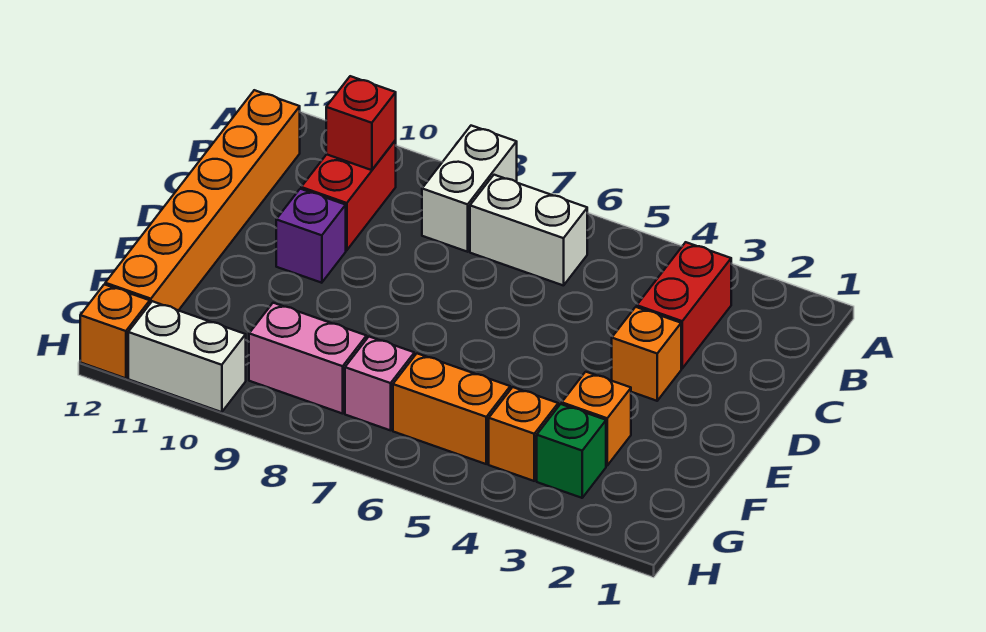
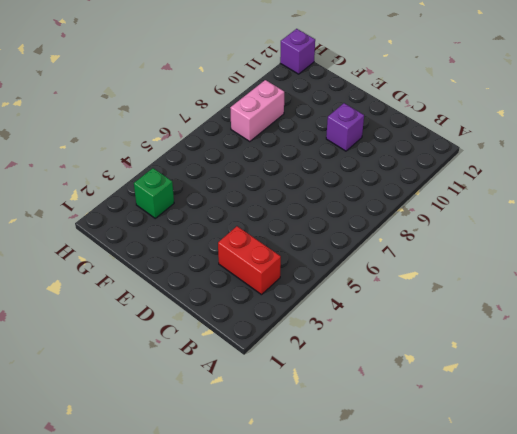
purple brick H12 level 1 -> orange brick H12 level 1
none -> white brick A8:B8 level 1
none -> white brick B6:B7 level 1
none -> red brick B10:C10 level 1

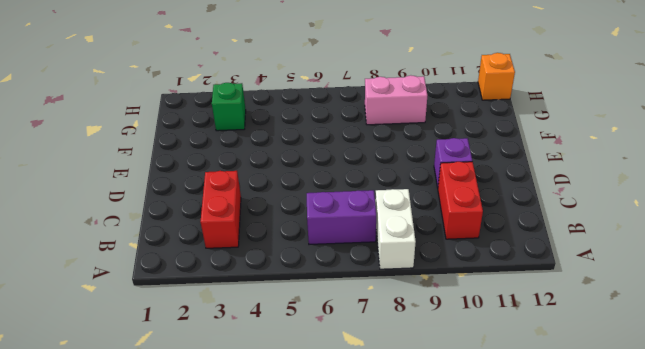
purple brick B6:B7 level 1 -> white brick B6:B7 level 1
none -> orange brick B12:G12 level 1
none -> orange brick D3 level 1
none -> orange brick F3 level 1

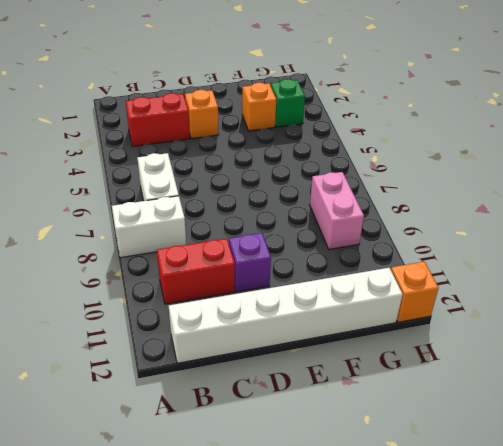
white brick B12:G12 level 1 -> orange brick B12:G12 level 1
none -> orange brick G4 level 1
none -> orange brick G5:G6 level 1
none -> pink brick G7 level 1

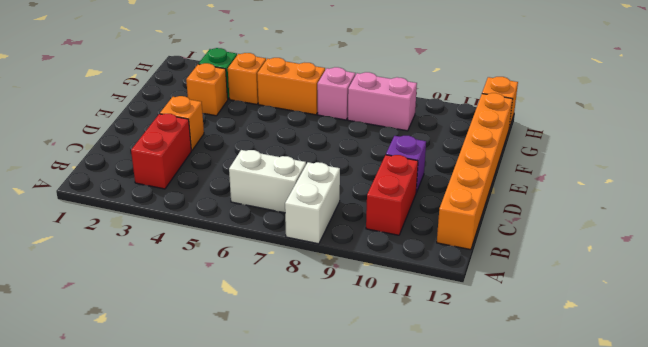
none -> white brick H10:H11 level 1
none -> red brick B10 level 2

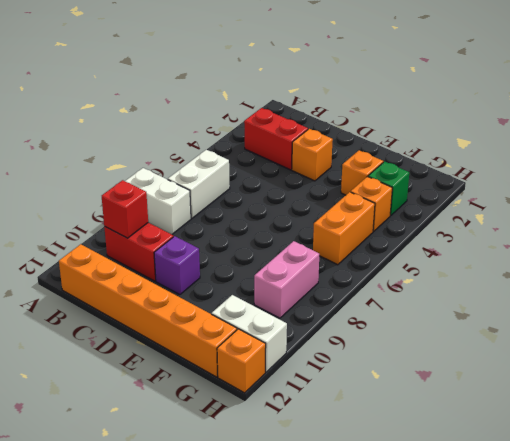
white brick G11:H11 level 1 -> white brick H10:H11 level 1
none -> pink brick G7 level 1

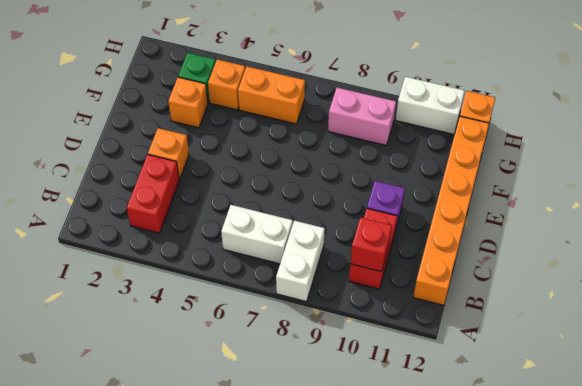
none -> pink brick G7 level 1

